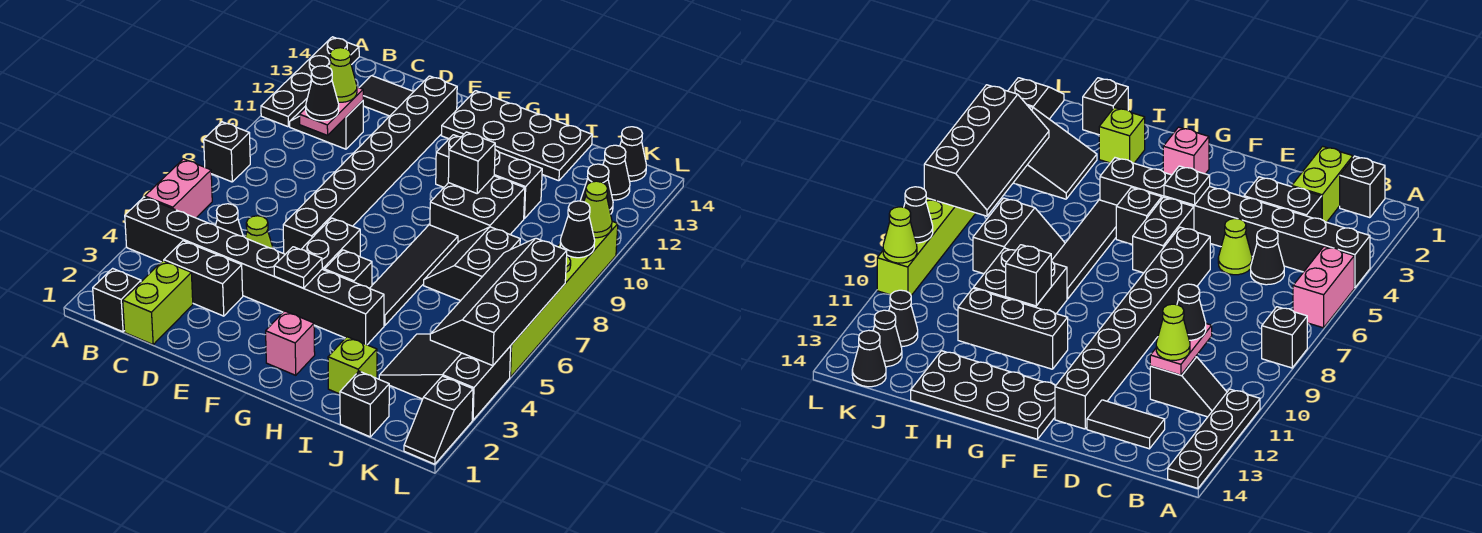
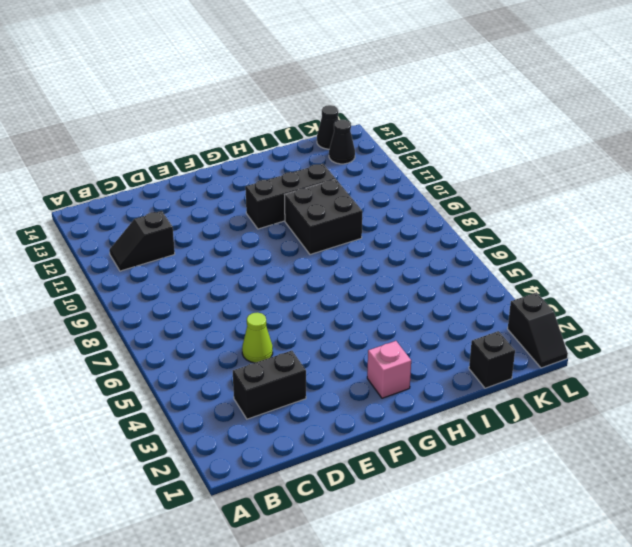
none -> black brick A4:H4 level 1
none -> pink brick A5:A6 level 1
none -> black brick A8 level 1
none -> black plate A11:A14 level 1

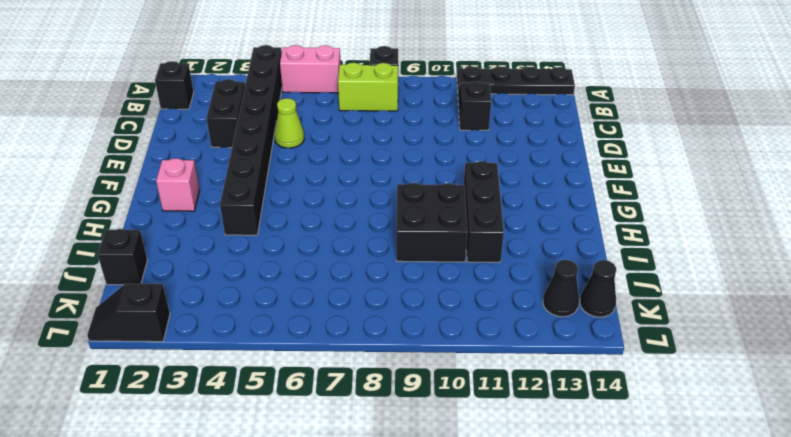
lime brick B7:B8 level 1 -> lime brick C1:C2 level 1
none -> black cone C5 level 1
none -> black tile C13:D13 level 1
none -> black brick E6:E13 level 1
none -> black brick F5:F6 level 1

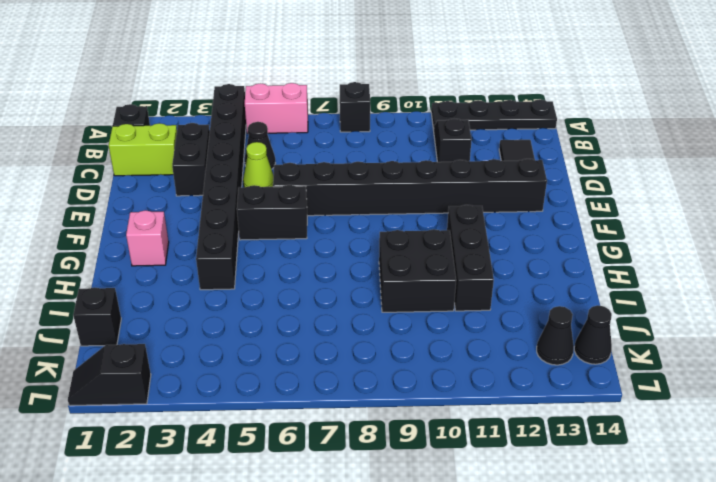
none -> black plate F13:I14 level 1
none -> black brick G5 level 1
none -> black tile H5:H8 level 1
none -> lime brick I2 level 1

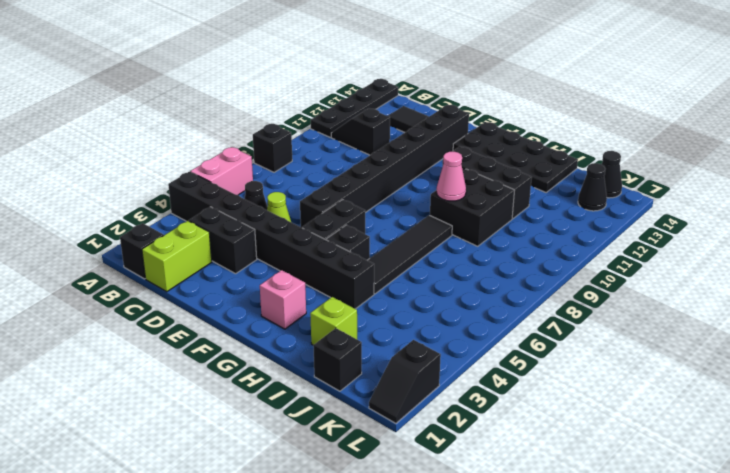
pink cone H9 level 2 -> none
none -> black slope I7:J8 level 1 top J
none -> black slope J3:L4 level 1 top L
none -> black cone K12 level 1
none -> lime brick L5:L10 level 1

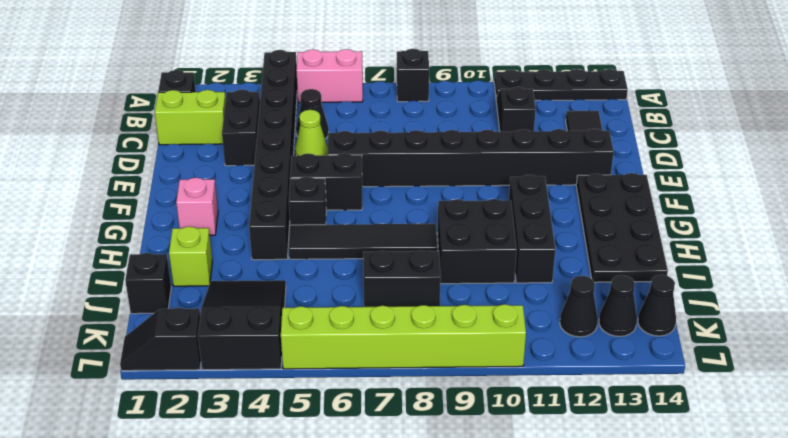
none -> pink plate C10:C11 level 2
none -> black plate F4 level 2
none -> black brick H10 level 2
none -> black slope K4:L7 level 2 top L

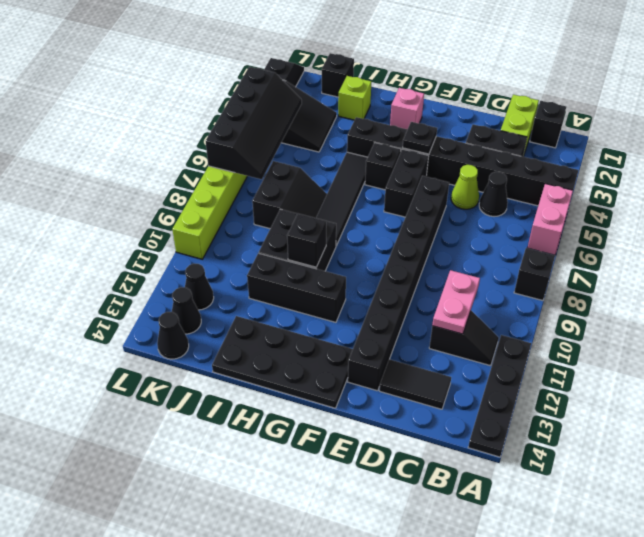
none -> black cone L9 level 2
none -> lime cone L10 level 2
none -> black cone C10 level 3
none -> lime cone C11 level 3

